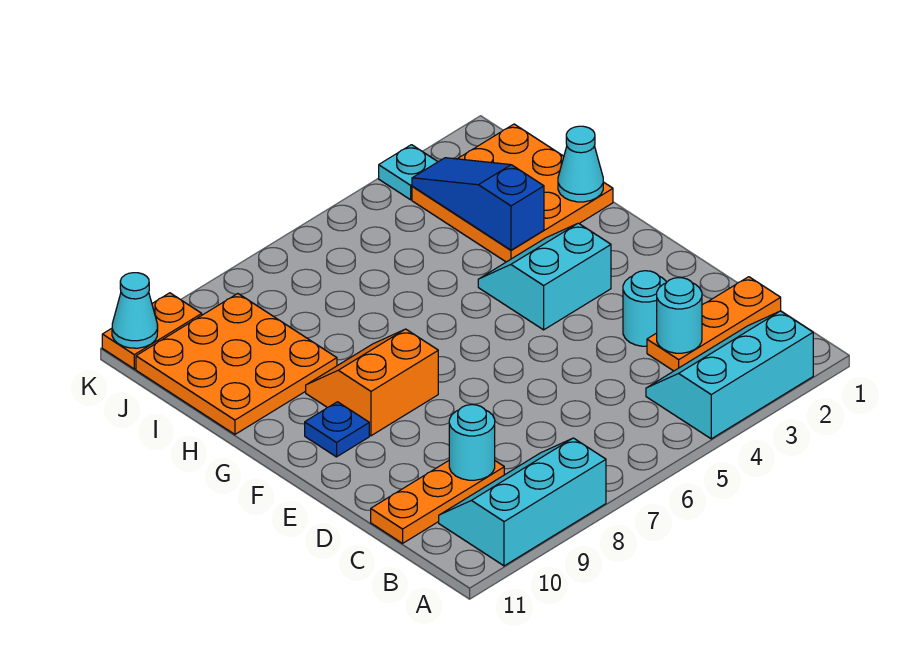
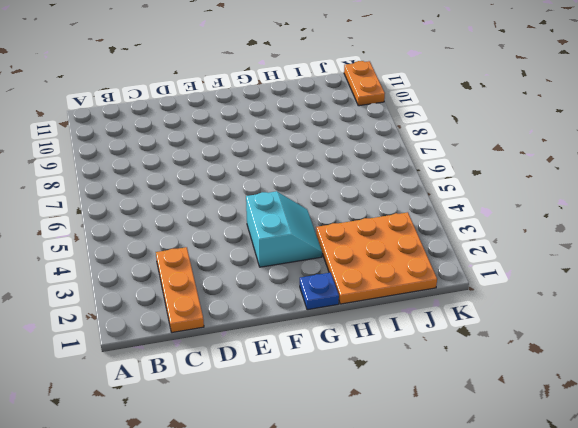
blue plate G1 level 1 -> blue plate F10 level 1
none -> cyan slope A2:B4 level 1 top A
none -> cyan slope A8:B10 level 1 top A
none -> orange plate C9:C11 level 1

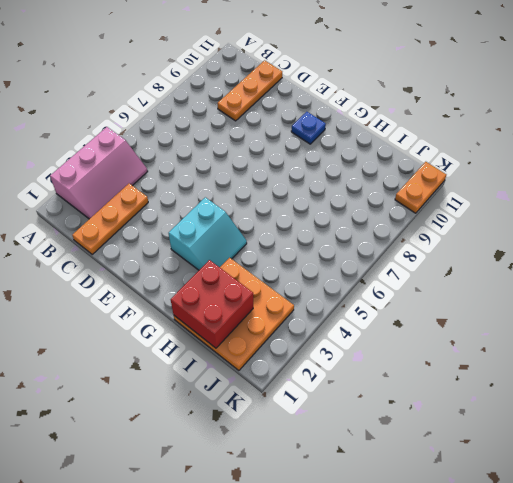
pink slope A2:B4 level 1 top A -> cyan slope A2:B4 level 1 top A
red brick H1:I2 level 2 -> cyan cone H1 level 2
none -> cyan slope A8:B10 level 1 top A
none -> cyan round brick D3 level 1
none -> orange slope F8:G9 level 1 top F

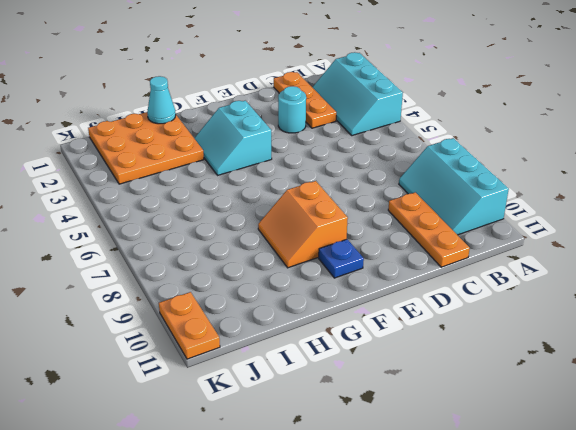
none -> orange plate H9:J11 level 1
none -> cyan plate K3 level 1
none -> cyan round brick C3 level 2

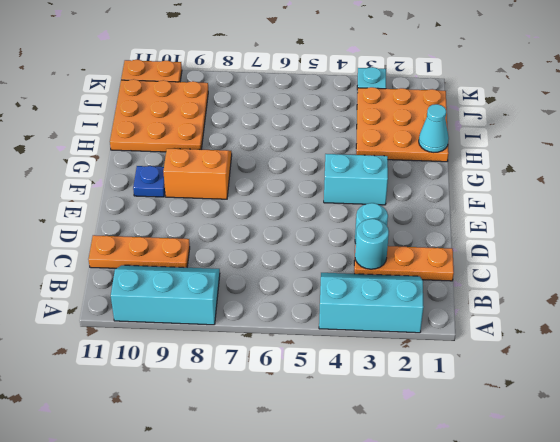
none -> cyan round brick C9 level 2
none -> blue slope H3:J3 level 2 top H
none -> cyan cone K11 level 2

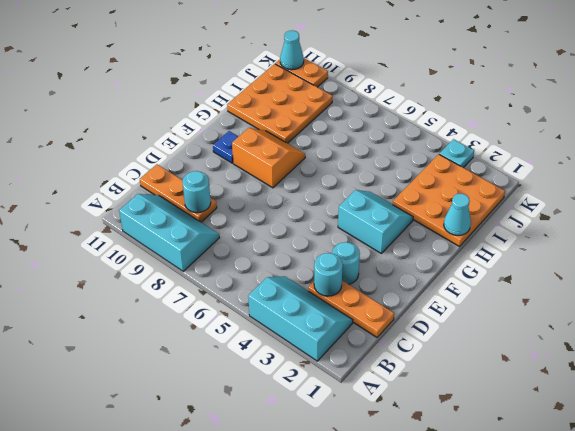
none -> blue slope H3:J3 level 2 top H

